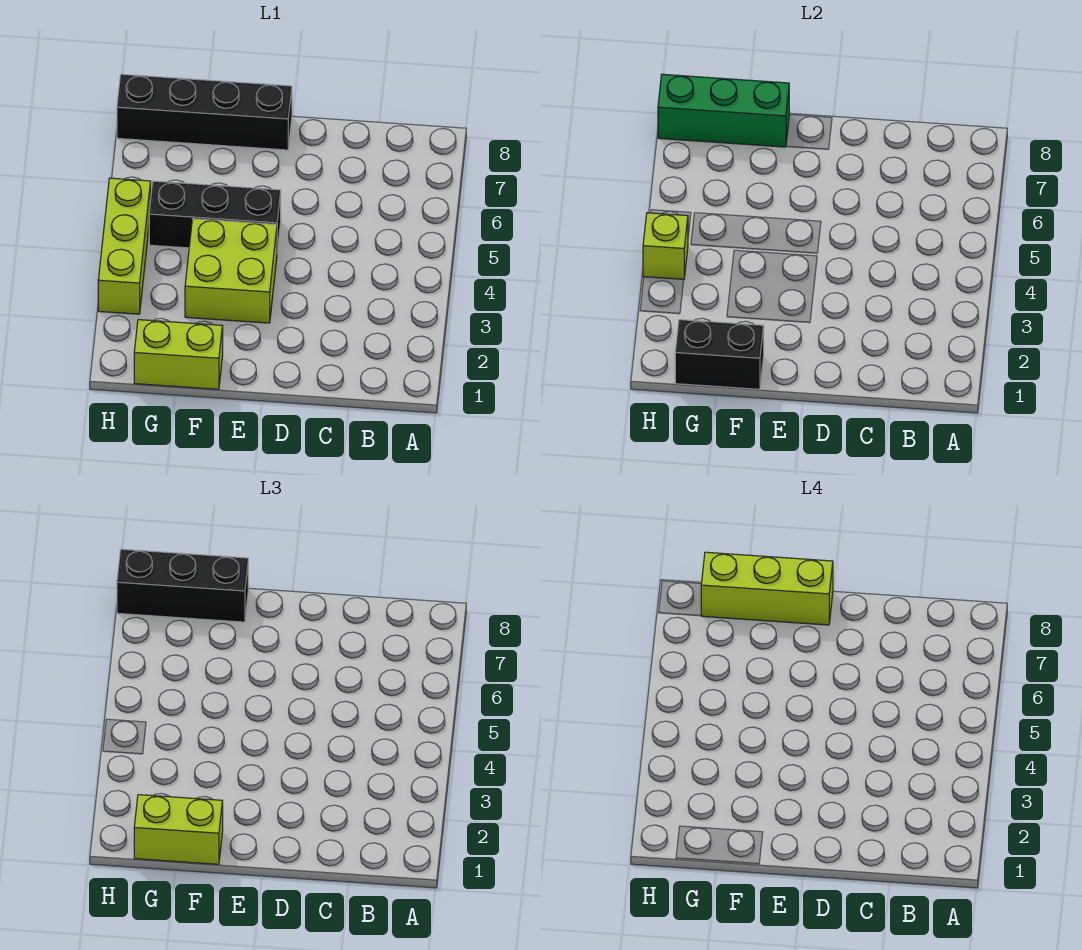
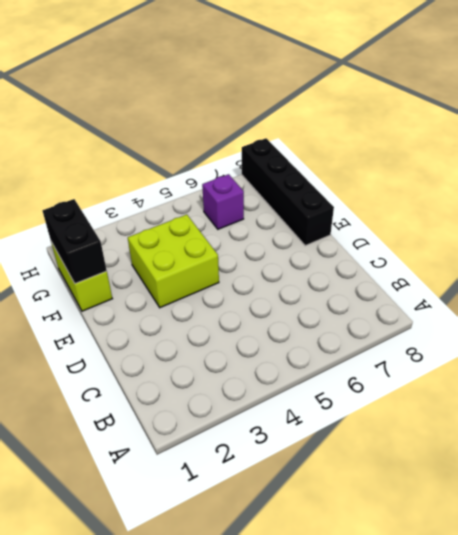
purple brick G6 level 1 -> none
none -> black brick E5:G5 level 1
none -> lime brick H3:H5 level 1

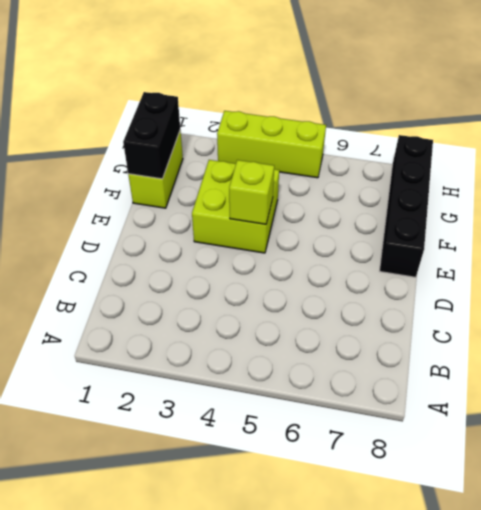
lime brick E4 level 2 -> lime brick H4 level 2
none -> black brick E5:G5 level 1
none -> green brick F8:H8 level 2

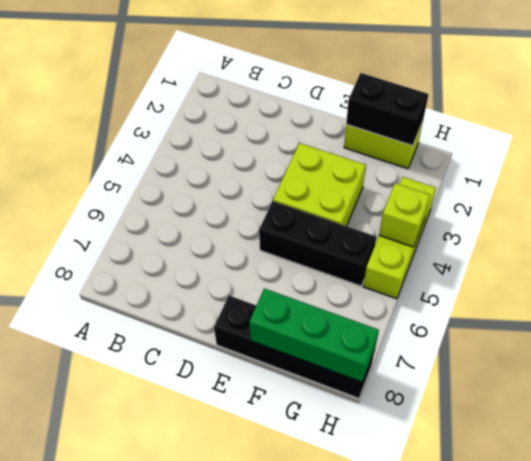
none -> lime brick F1:G1 level 3
none -> black brick F8:H8 level 3

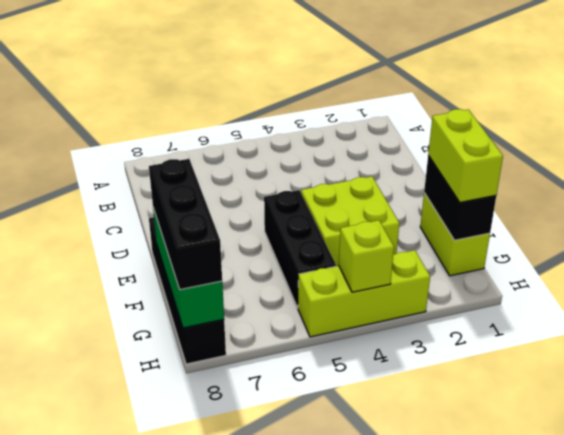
none -> lime brick E8:G8 level 4

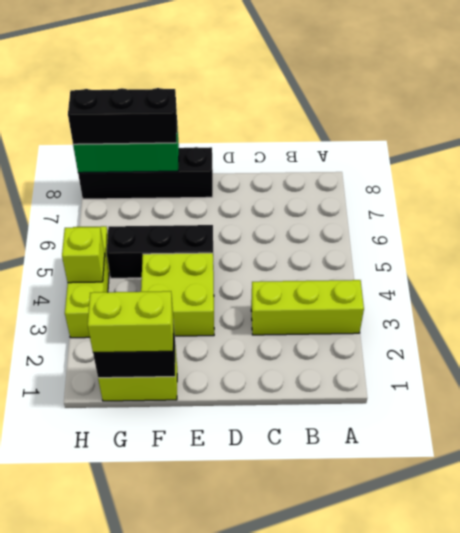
lime brick A3:C3 level 1 -> lime brick E8:G8 level 4

